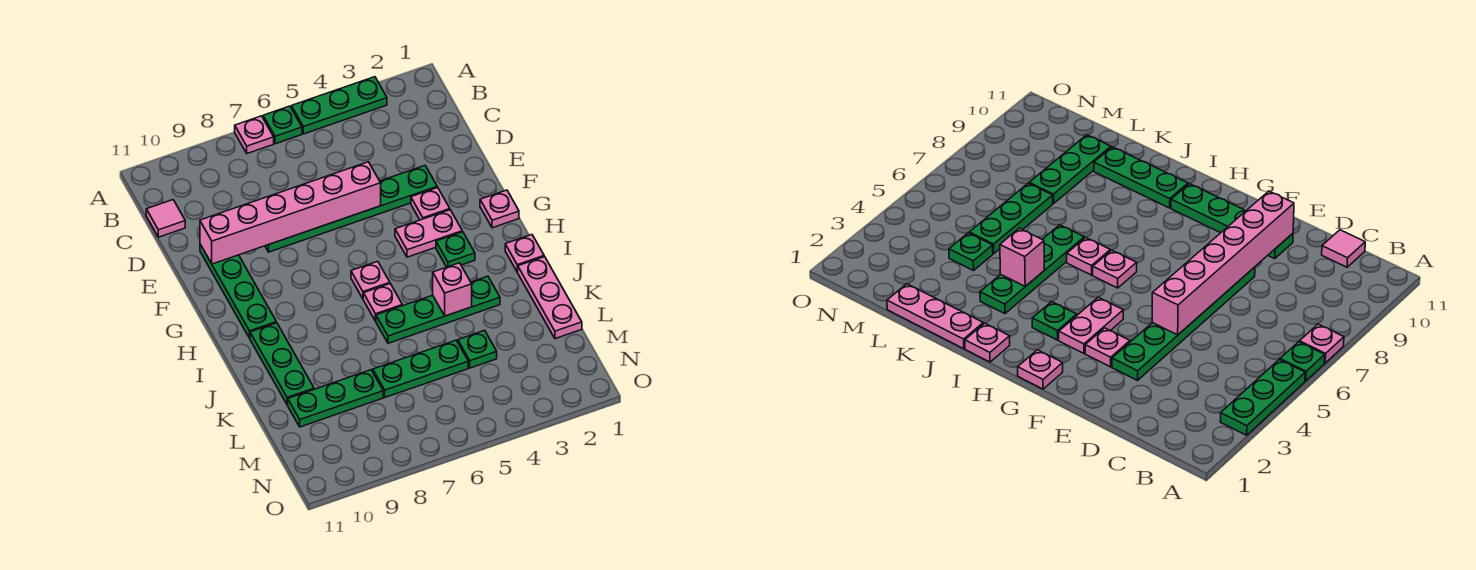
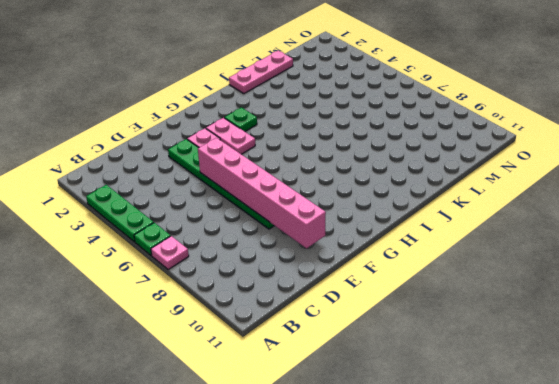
none -> pink tile C11 level 1
none -> green plate E10:H10 level 1
none -> pink plate G1 level 1

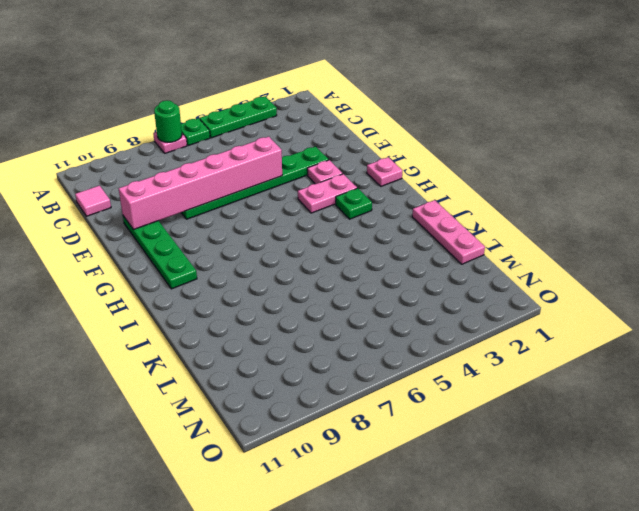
green round brick A7 level 2 -> none
none -> pink plate H6 level 1
none -> pink plate I1 level 1
none -> pink plate I6 level 1

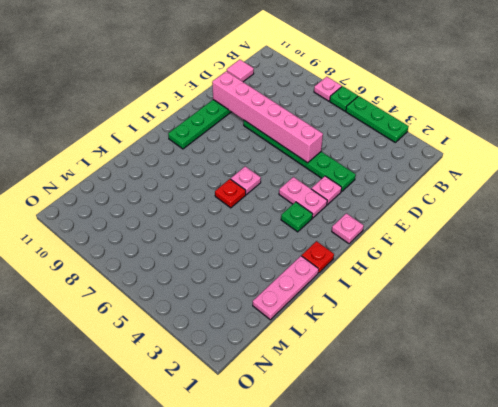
red plate I1 level 1 -> pink plate I1 level 1
red plate I6 level 1 -> pink plate I6 level 1
none -> green plate I10:K10 level 1
none -> green plate J3:J6 level 1
none -> green plate L4 level 1

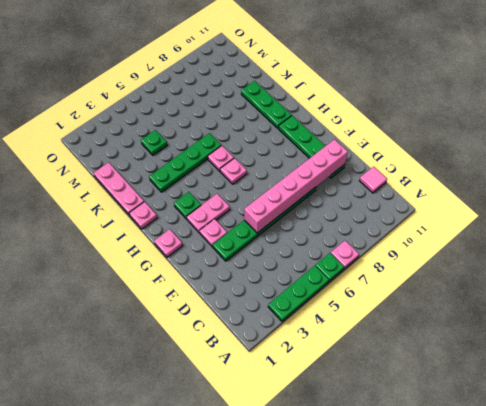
none -> green plate L5:L7 level 1
none -> green plate L8:L10 level 1
none -> pink brick J4 level 2

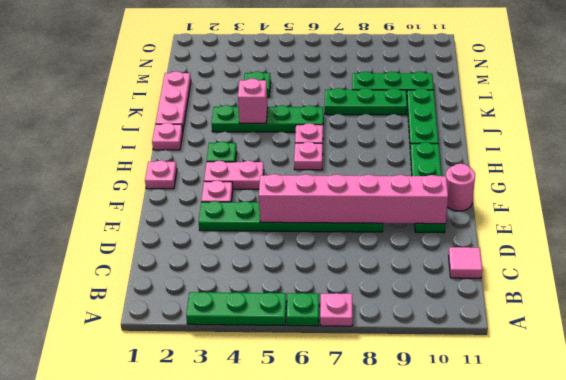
pink round brick F11 level 1 -> none
green plate K7:K9 level 1 -> green plate L5:L7 level 1

